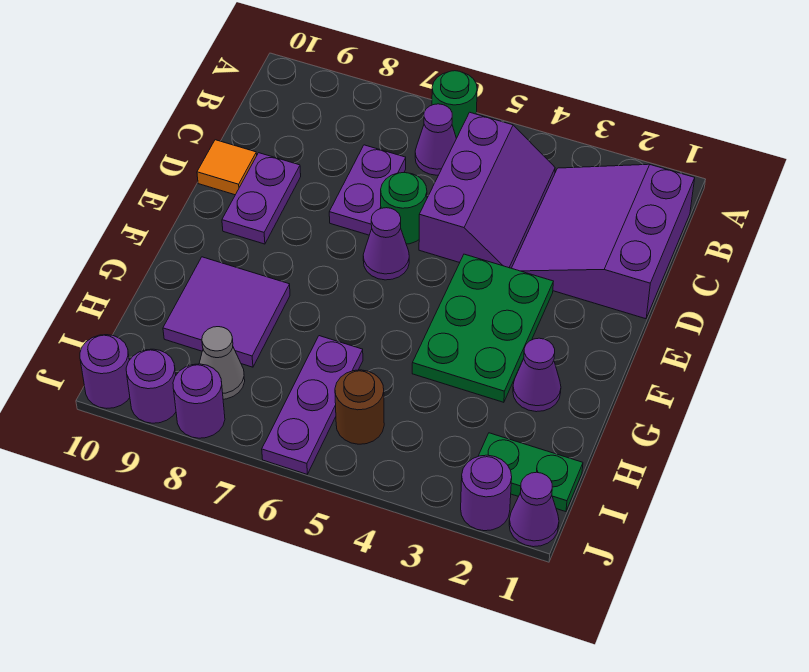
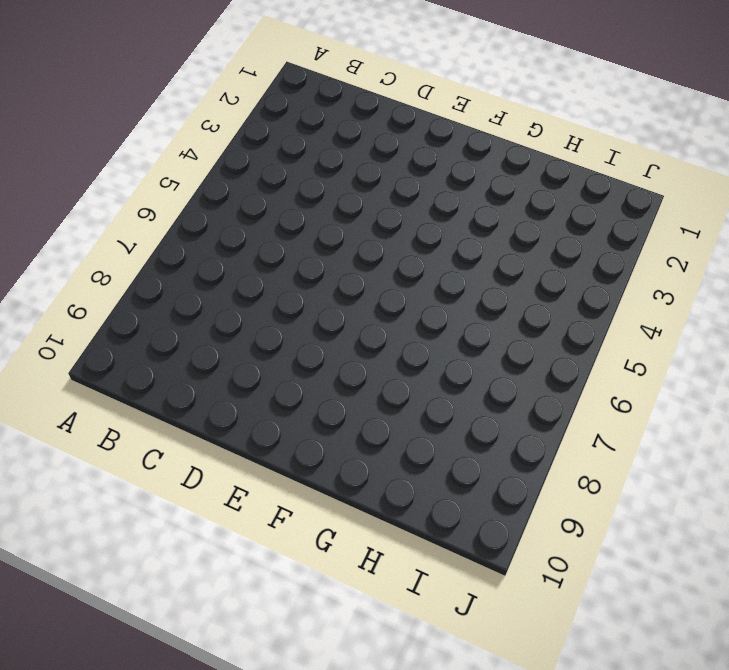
none -> green round brick A6 level 1
none -> purple slope B1:D3 level 1 top 1
none -> purple slope B4:D5 level 1 top 5

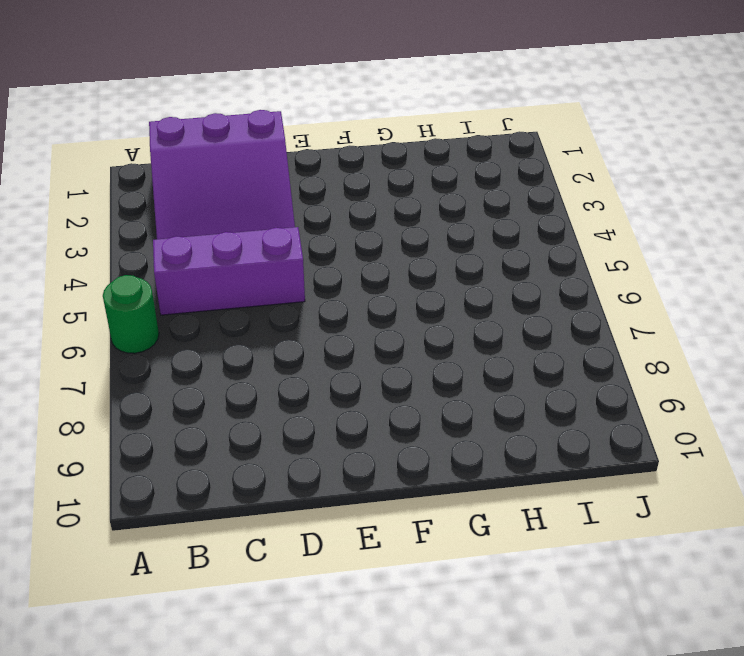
none -> purple cone B6 level 1
none -> purple plate C7:D7 level 1
none -> green round brick D6 level 1

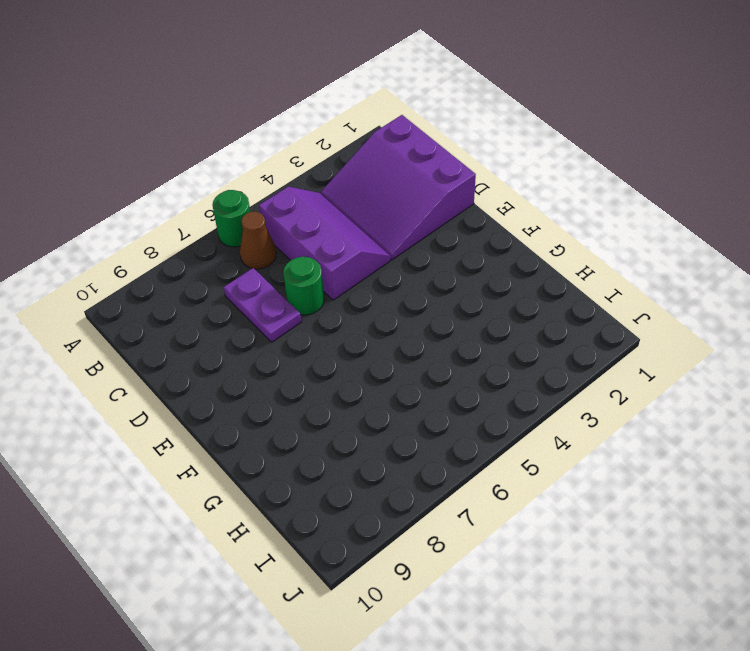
brown cone B6 level 1 -> purple cone B6 level 1
none -> purple plate D9:E9 level 1
none -> orange tile D10 level 1
none -> green plate E3:G4 level 1

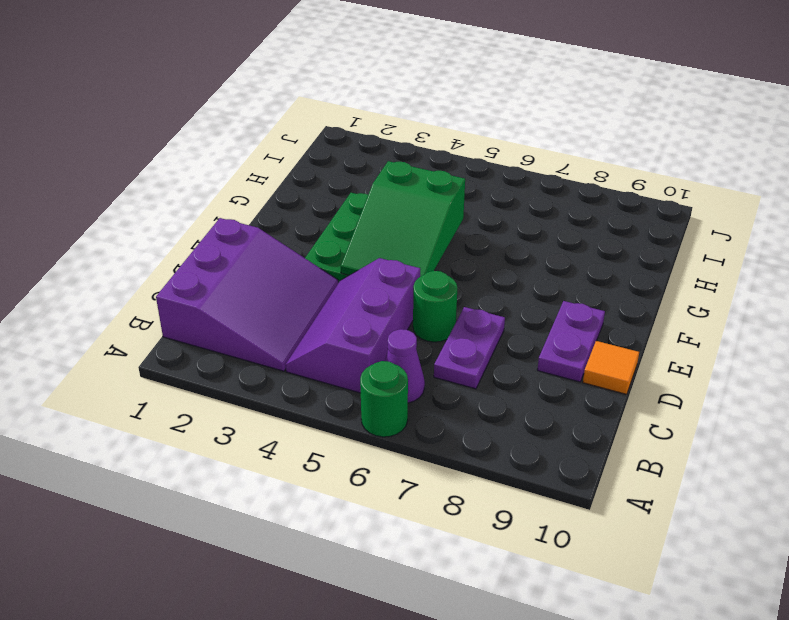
green slope E4:G5 level 2 top G -> none
none -> purple cone E6 level 1
none -> purple cone G2 level 1
none -> purple tile G8:H9 level 1

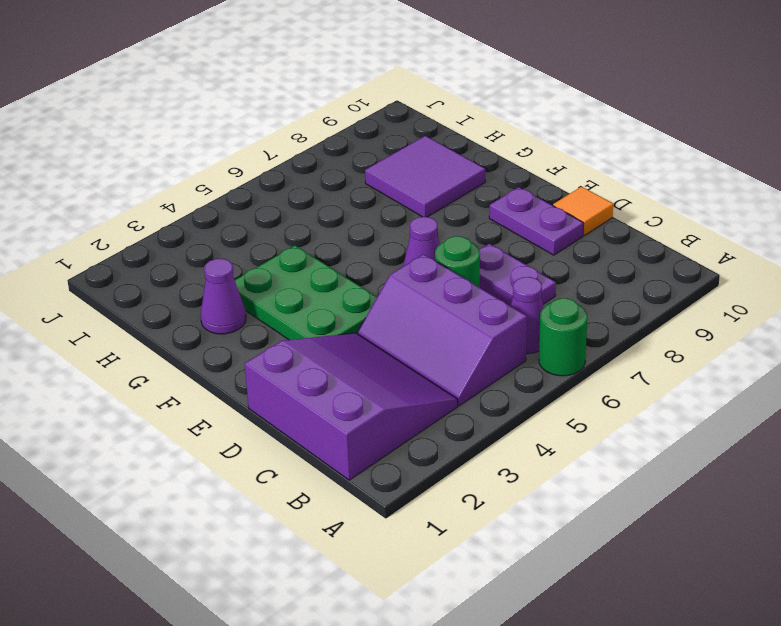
none -> purple plate H6:J6 level 1
none -> green plate I1:I2 level 1
none -> brown round brick I5 level 1

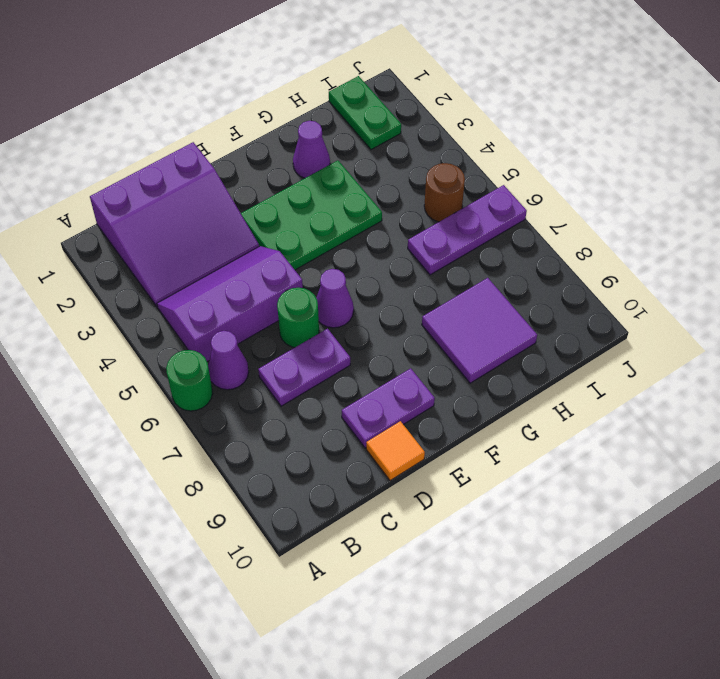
none -> grey cone I8 level 1
none -> purple cone J1 level 1
none -> purple round brick J2 level 1

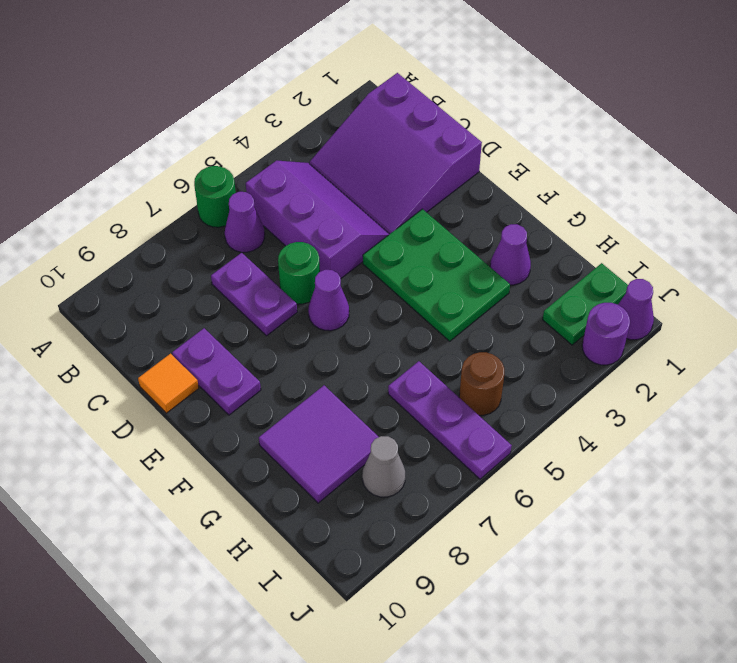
none -> purple round brick J8 level 1
none -> purple round brick J9 level 1
none -> purple round brick J10 level 1

